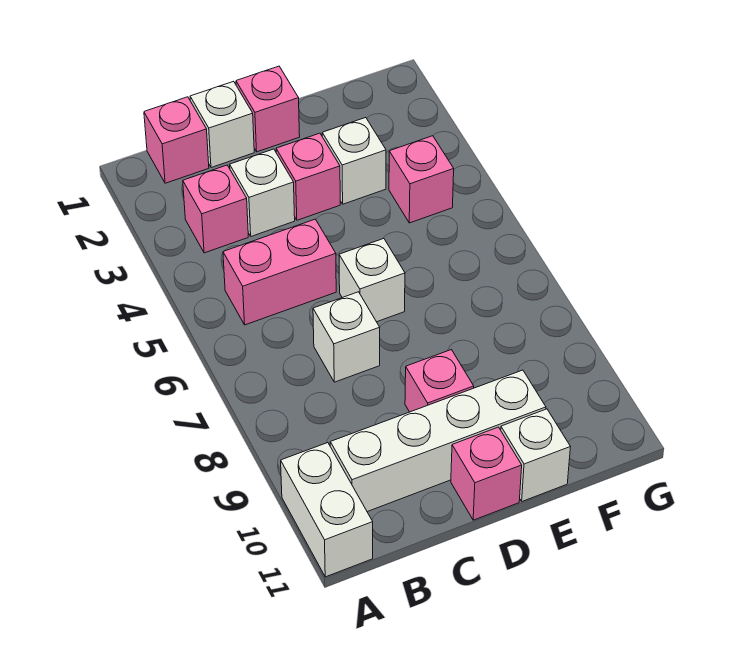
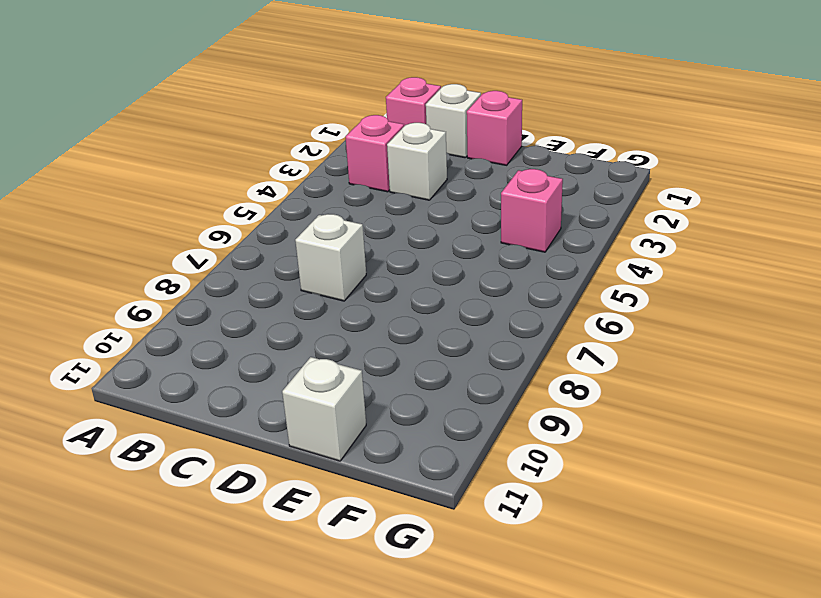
none -> white brick A10:A11 level 1
none -> pink brick B5:C5 level 1
none -> white brick B10:E10 level 1

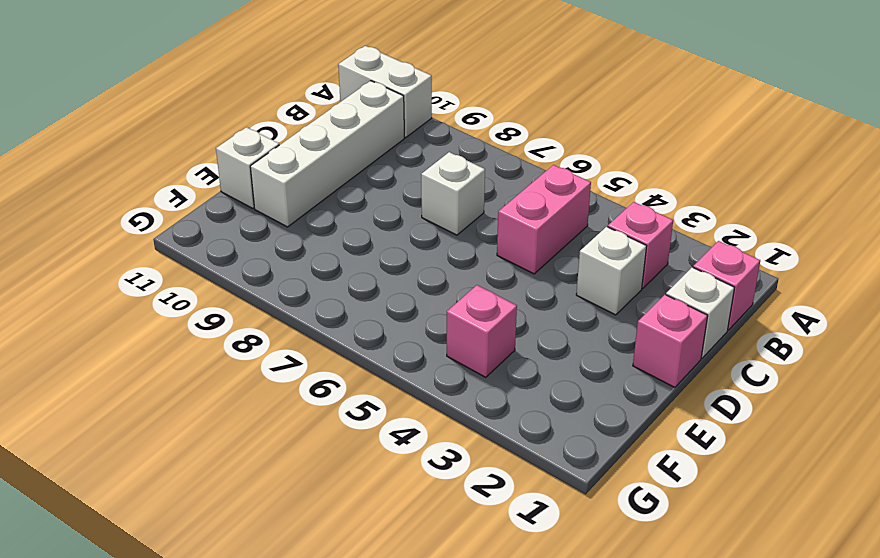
none -> pink brick D3 level 1
none -> white brick D6 level 1
none -> pink brick D9 level 1

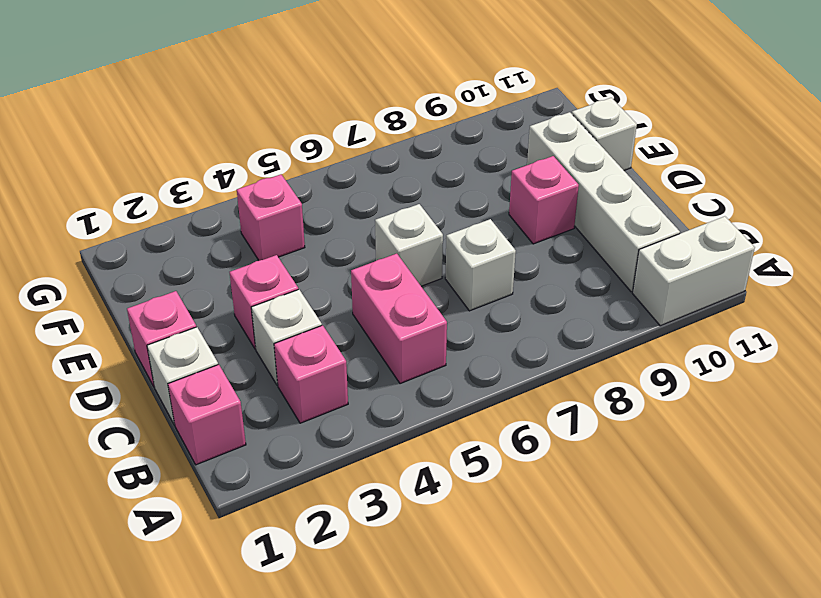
none -> pink brick D11 level 1
none -> white brick E3 level 1

